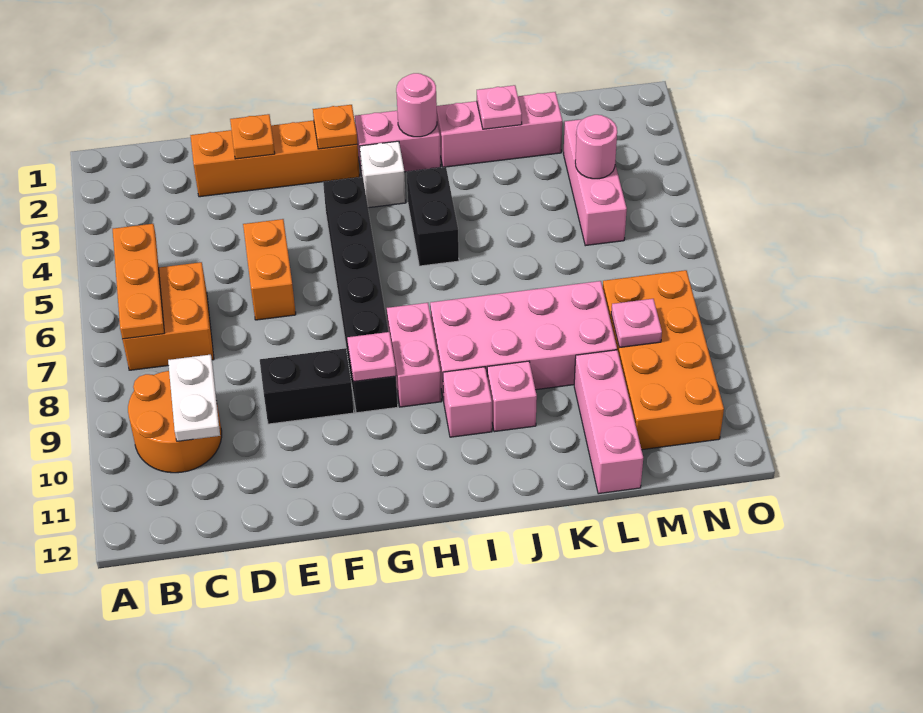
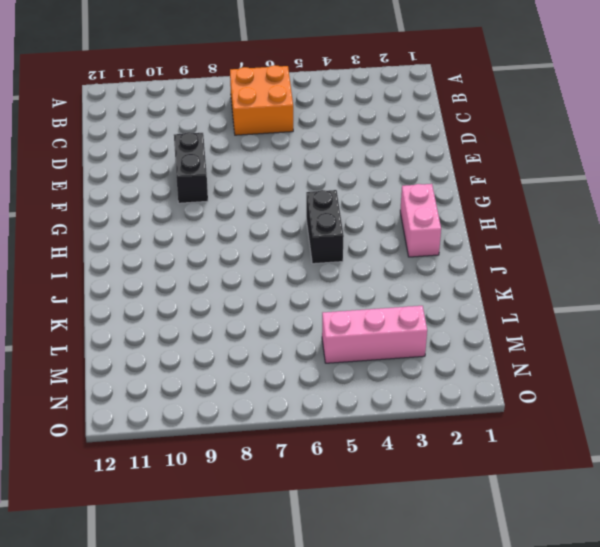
black brick H5:I5 level 1 -> black brick I4:I5 level 1
none -> orange round brick B9:C10 level 1
none -> orange brick D2:G2 level 1
none -> orange brick E5:E6 level 1

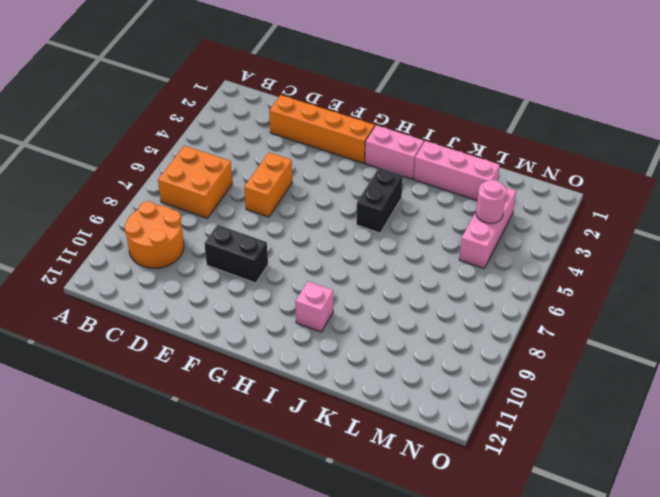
none -> black brick G4:G9 level 1
none -> white brick H3 level 1
none -> pink brick H8:H9 level 1

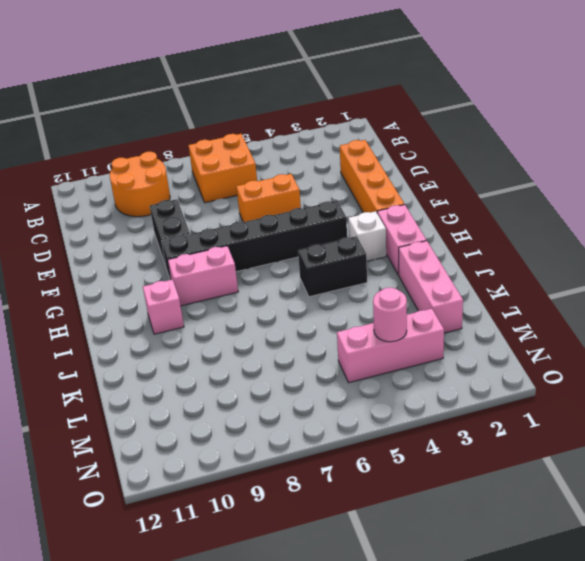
none -> pink brick I8:L9 level 1
none -> pink brick J10 level 1
none -> pink brick L10:L12 level 1

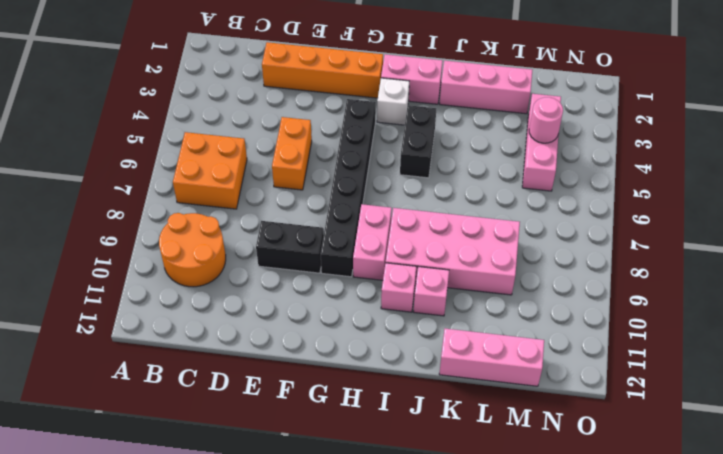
pink brick K12:M12 level 1 -> pink brick L10:L12 level 1
none -> orange brick M8:N11 level 1
none -> orange plate B5:B7 level 2
none -> white plate C9:C10 level 2

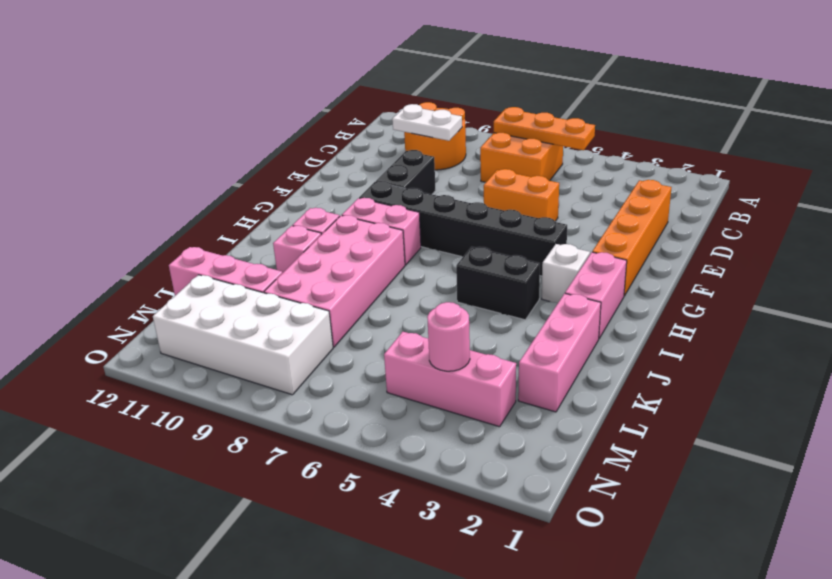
white brick M8:N11 level 1 -> orange brick M8:N11 level 1
none -> orange plate E2 level 2
none -> orange plate G2 level 2
none -> pink plate G9 level 2

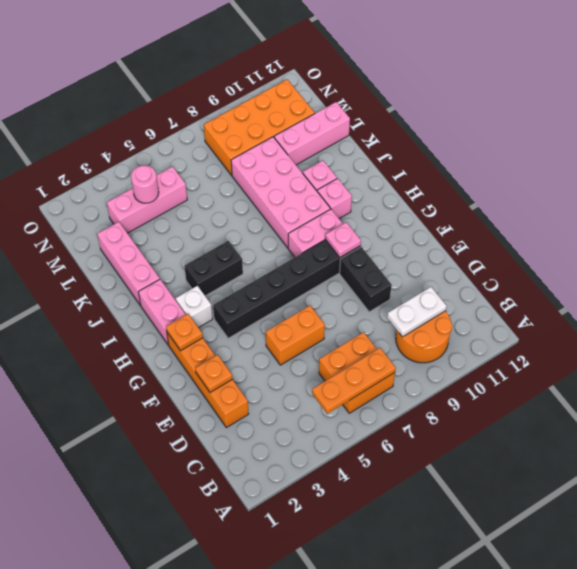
none -> pink round brick I2 level 2
none -> pink plate K2 level 2
none -> pink plate M9 level 2

